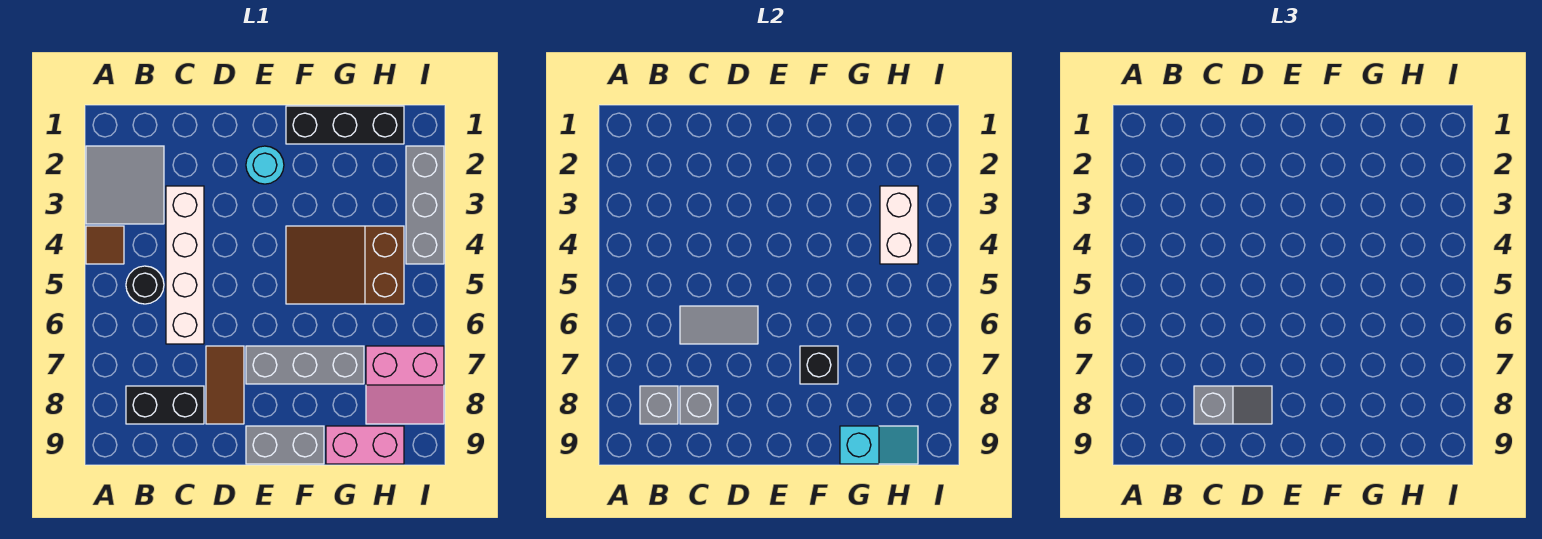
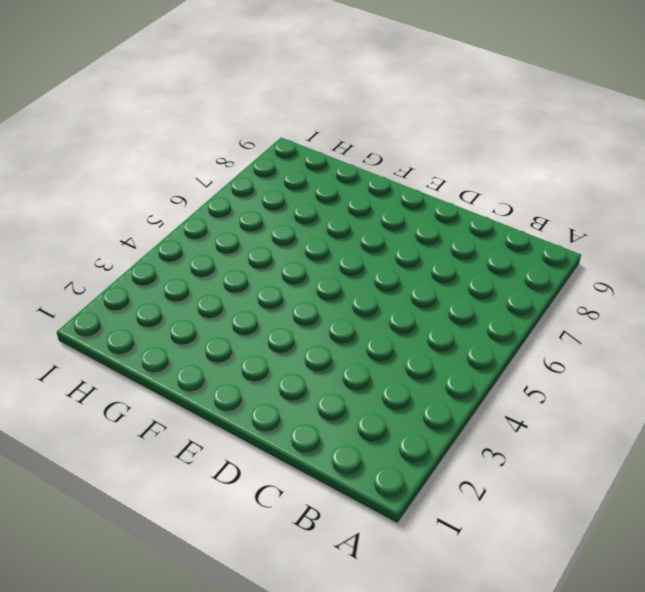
none -> grey tile A2:B3 level 1
none -> brown tile A4 level 1
none -> black round brick B5 level 1

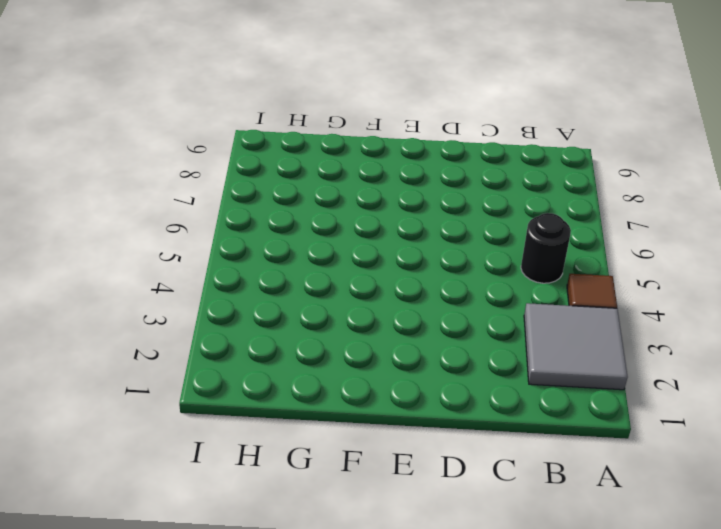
none -> black brick B8:C8 level 1
none -> white brick C3:C6 level 1
none -> brown tile D7:D8 level 1

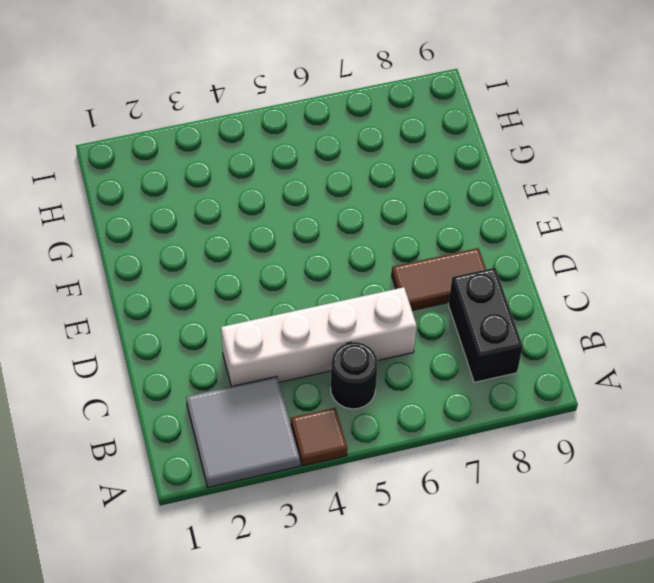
none -> cyan round brick E2 level 1
none -> grey brick E7:G7 level 1
none -> grey brick E9:F9 level 1

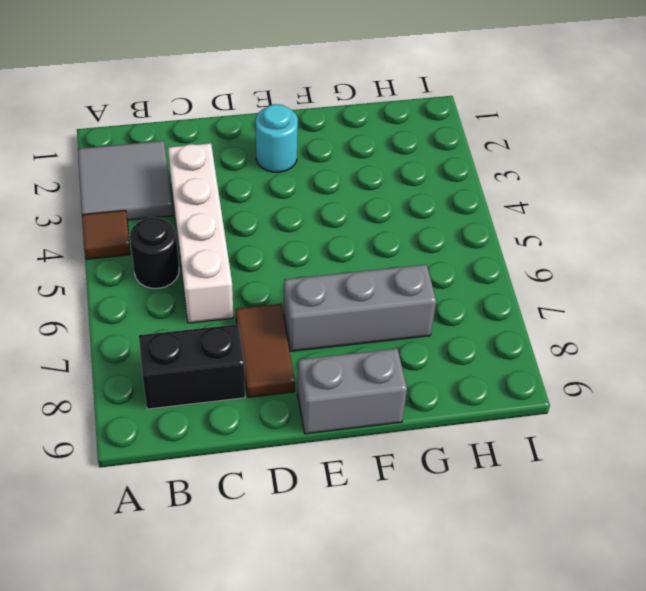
none -> black brick F1:H1 level 1
none -> brown slope F4:H5 level 1 top H
none -> pink brick G9:H9 level 1

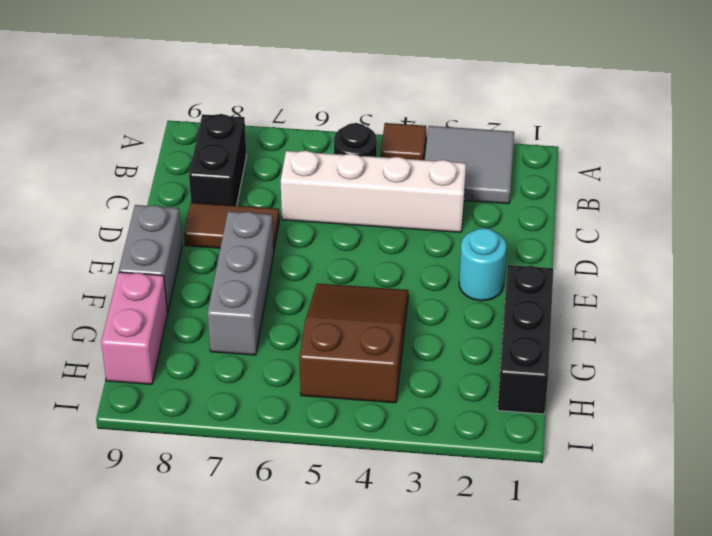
none -> pink slope H7:I8 level 1 top 7
none -> grey brick I2:I4 level 1
none -> grey brick B8 level 2

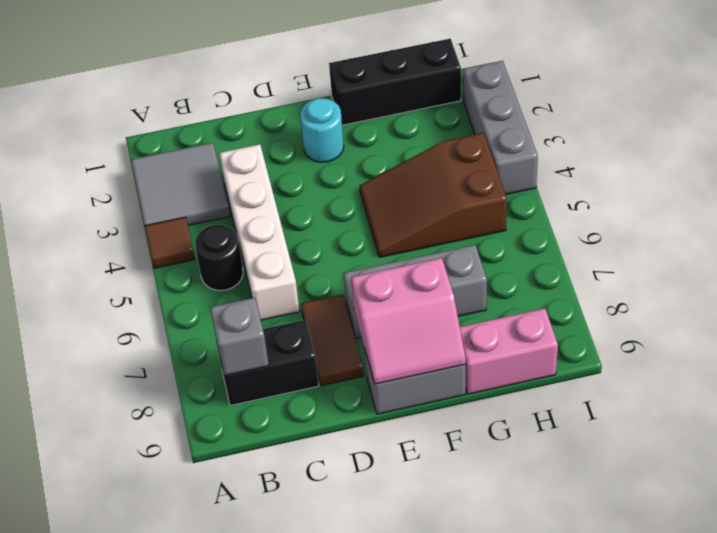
pink slope E8:F9 level 2 top 8 -> pink slope H7:I8 level 1 top 7
none -> grey tile C6:D6 level 2
none -> grey brick C8 level 2
none -> black brick F7 level 2

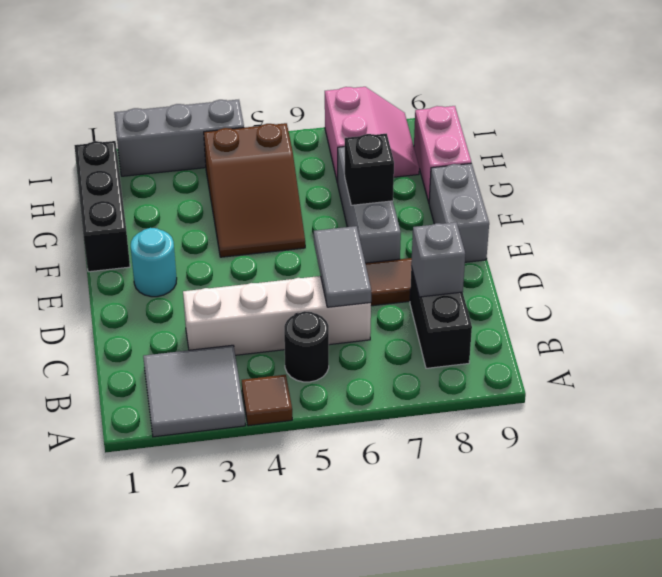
none -> grey brick B8 level 2
none -> cyan slope G9:H9 level 2 top G
none -> white brick H3:H4 level 2

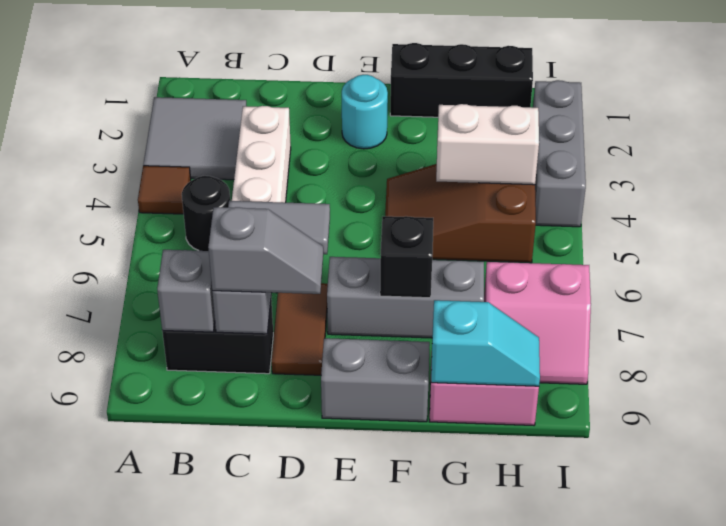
white brick G4:H4 level 2 -> white brick H3:H4 level 2

